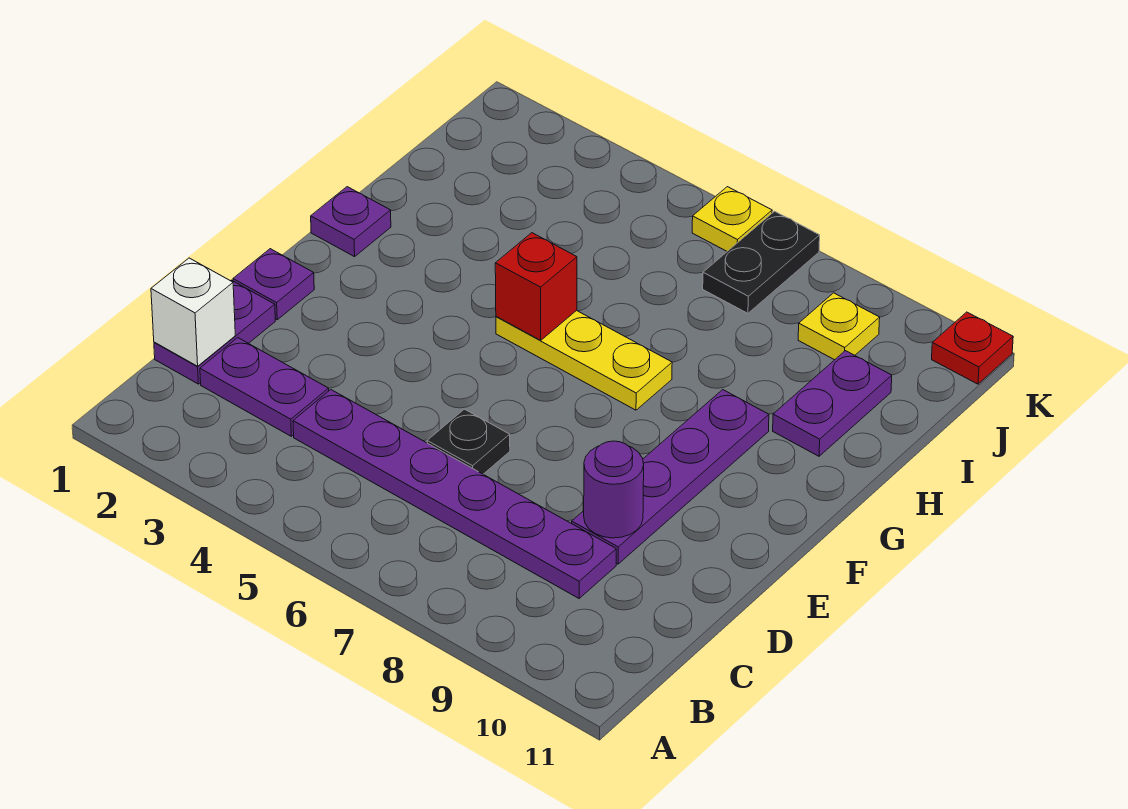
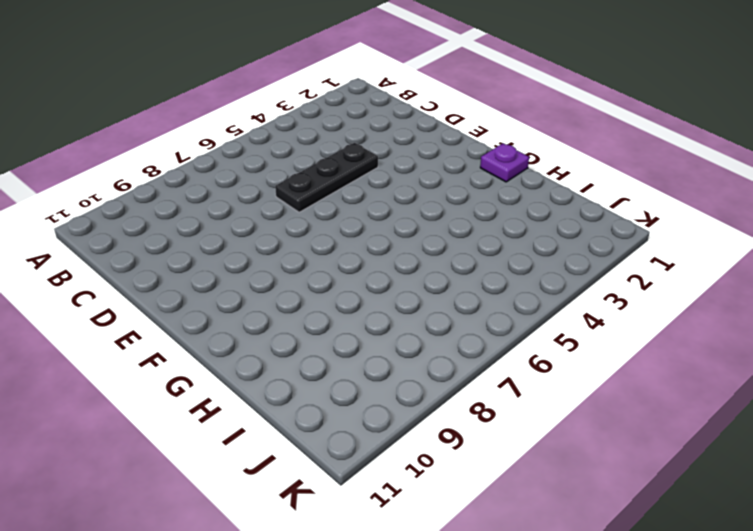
black plate D4:D6 level 1 -> black plate D6 level 1
none -> purple plate C1:D1 level 1
none -> purple plate C2:C3 level 1
none -> purple plate C4:C9 level 1

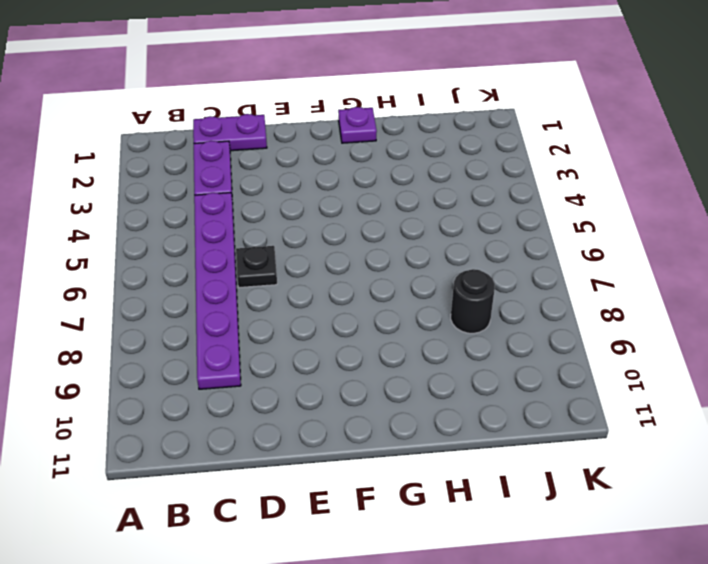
black round brick I8 level 1 -> none
none -> purple plate D9:G9 level 1
none -> purple plate E1 level 1
none -> yellow plate G5:G7 level 1

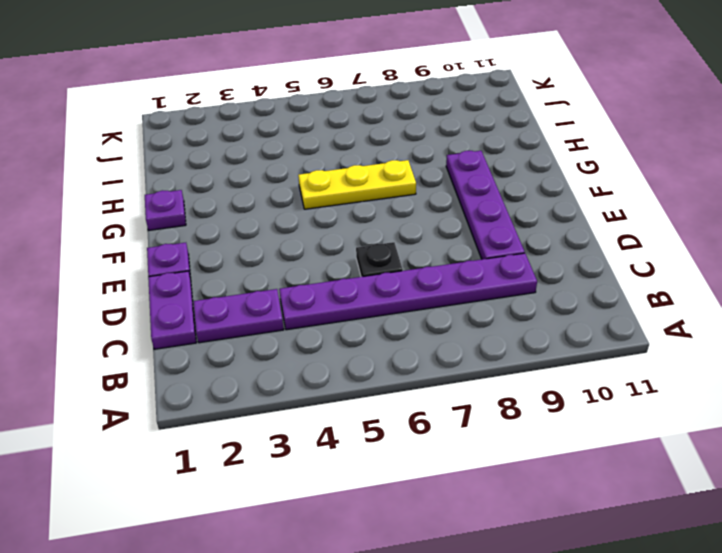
none -> purple plate H10:I10 level 1
none -> black plate J7:K7 level 1
none -> yellow plate J9 level 1

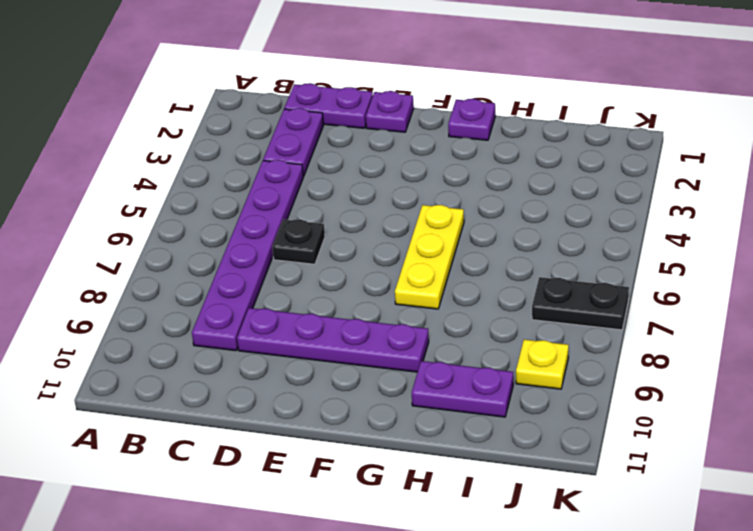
none -> yellow plate K6 level 1
none -> red plate K11 level 1
none -> white brick C1 level 2

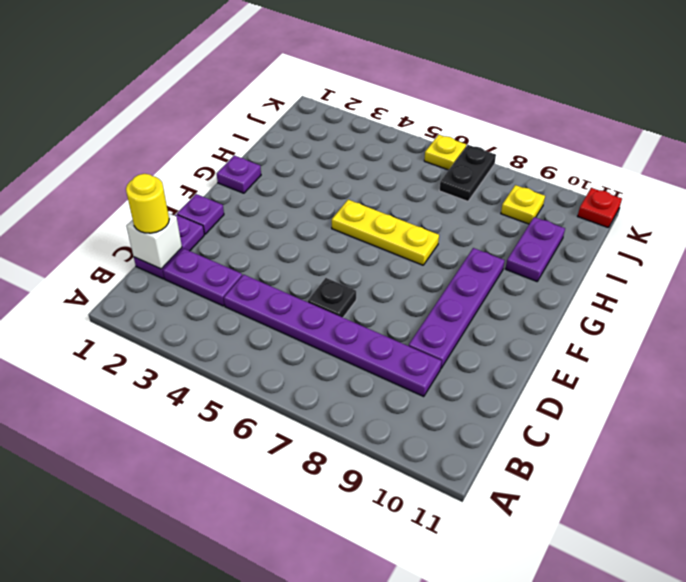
yellow round brick C1 level 3 -> none
none -> purple round brick D9 level 2
none -> red brick G5 level 2

